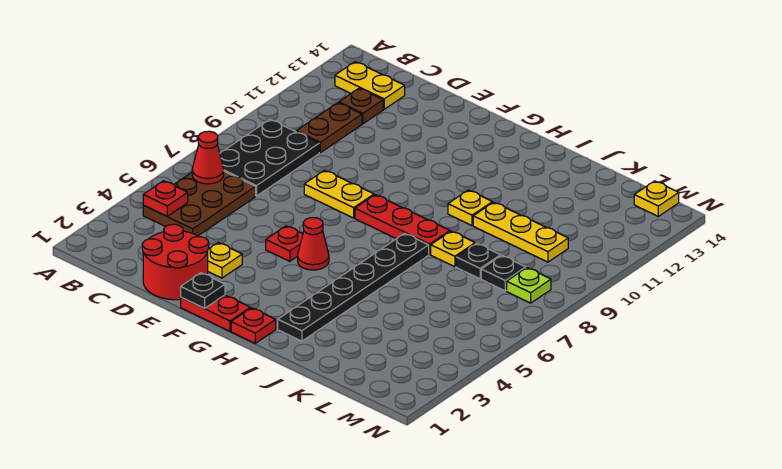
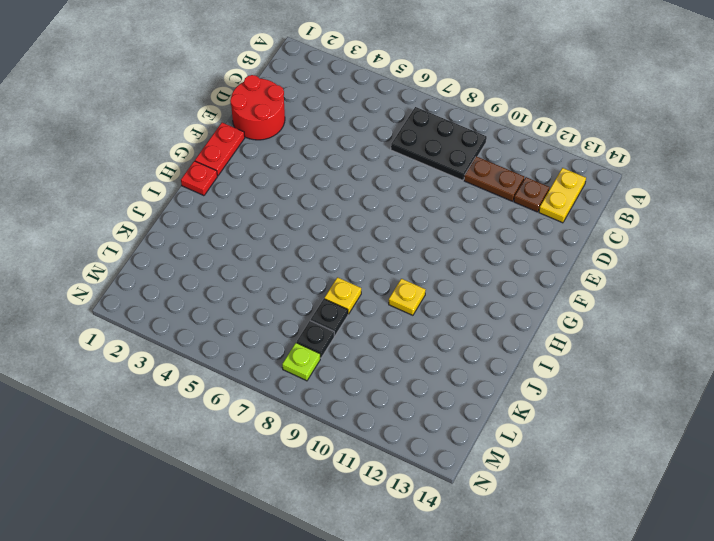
none -> brown plate B4:C6 level 1
none -> yellow plate E3 level 1
none -> yellow plate E8:F8 level 1

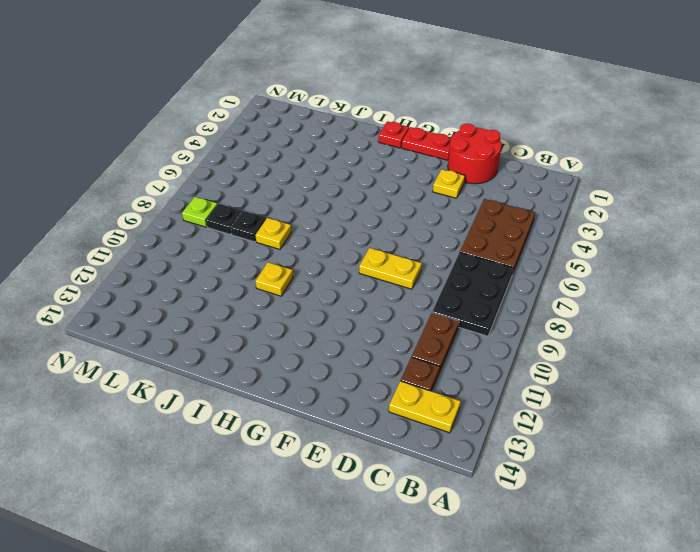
none -> red plate F5 level 1
none -> red cone G5 level 1
none -> red plate G8:I8 level 1

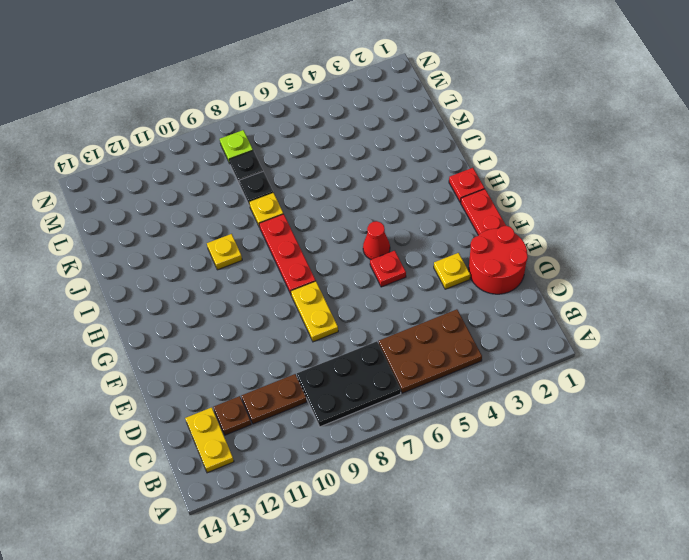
none -> black plate I2:I7 level 1
none -> yellow plate J10:L10 level 1
none -> yellow plate M14 level 1

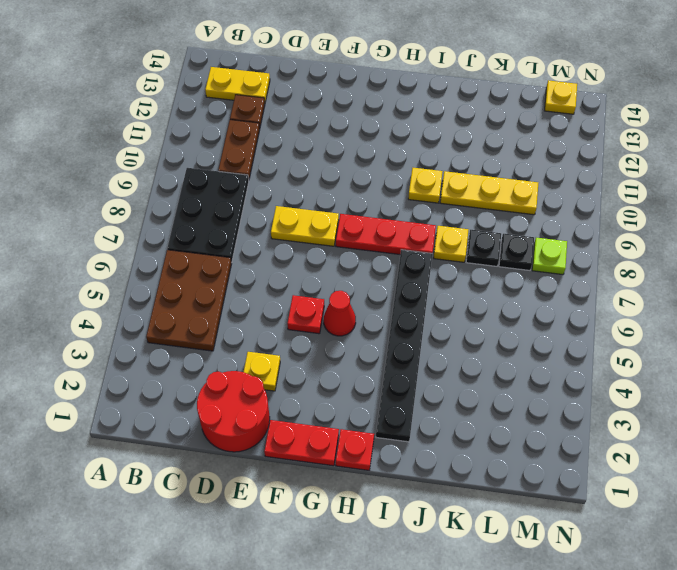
none -> red plate B4 level 2
none -> red cone B6 level 2
none -> black plate F1 level 2

